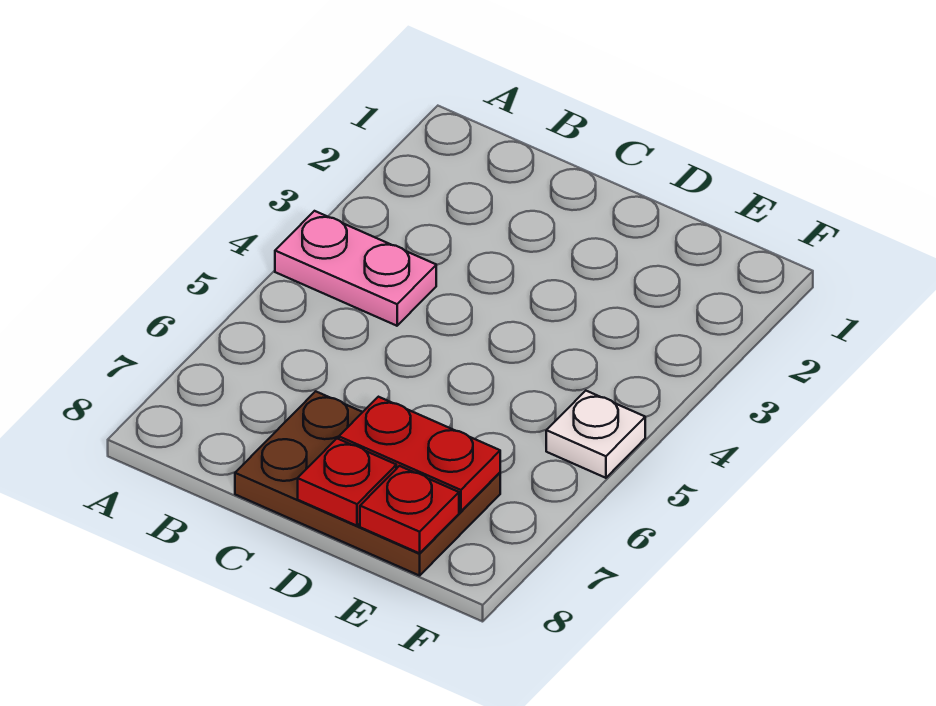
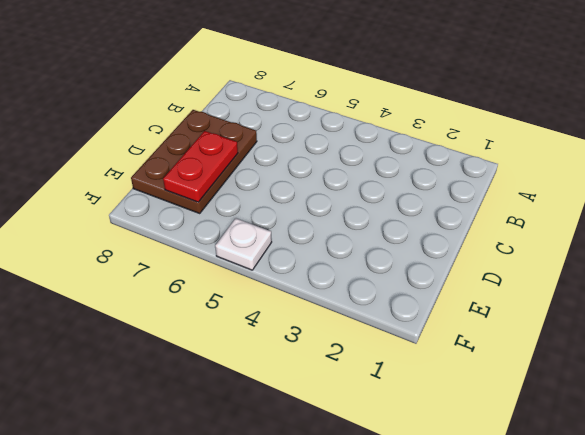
none -> pink plate A4:B4 level 1
none -> red plate D8 level 2

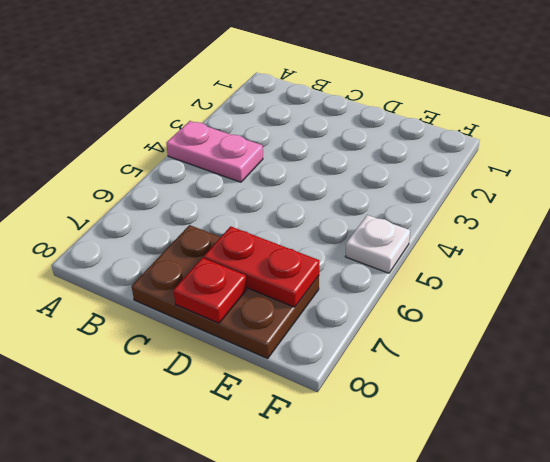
none -> red plate E8 level 2

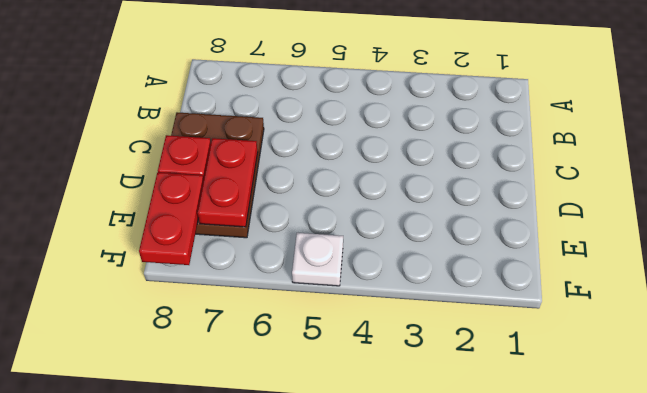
red plate E8:F8 level 2 -> red plate E8 level 2
none -> pink plate A4:B4 level 1

